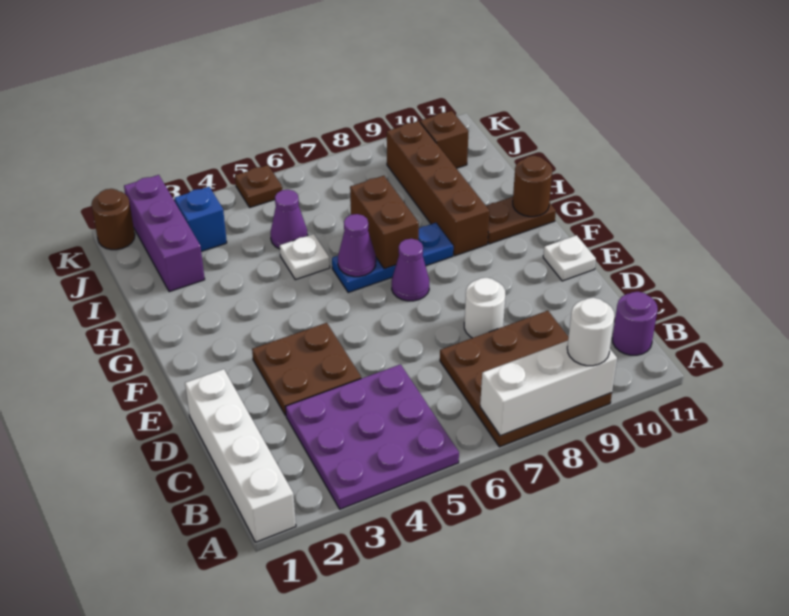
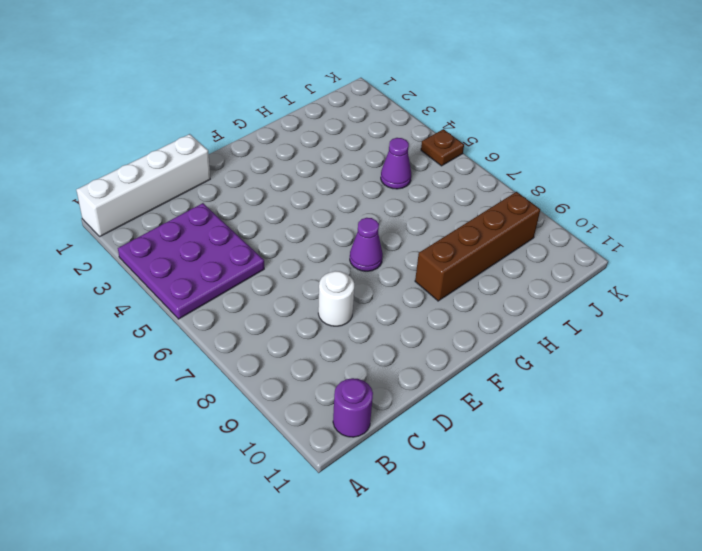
none -> brown plate A7:C9 level 1
none -> brown plate D3:E4 level 1
none -> white plate E11 level 1

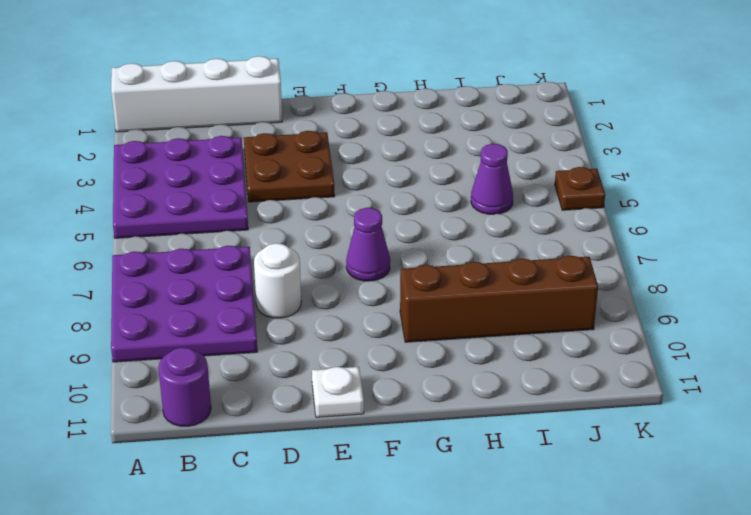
purple plate A7:C9 level 1 -> brown plate A7:C9 level 1
none -> blue plate G6:G8 level 1
none -> brown plate G10:G11 level 1
none -> white plate H5 level 1

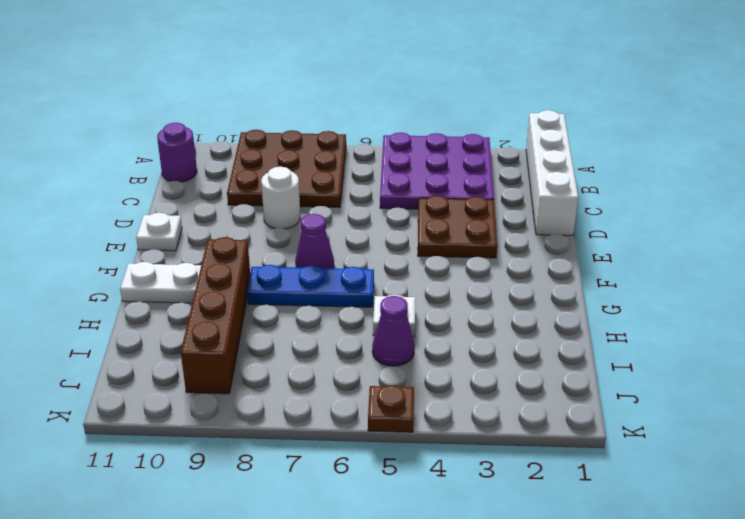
white plate G10:G11 level 1 -> brown plate G10:G11 level 1
none -> purple brick I2:K2 level 1
none -> blue brick J3 level 1
none -> brown brick J10 level 1

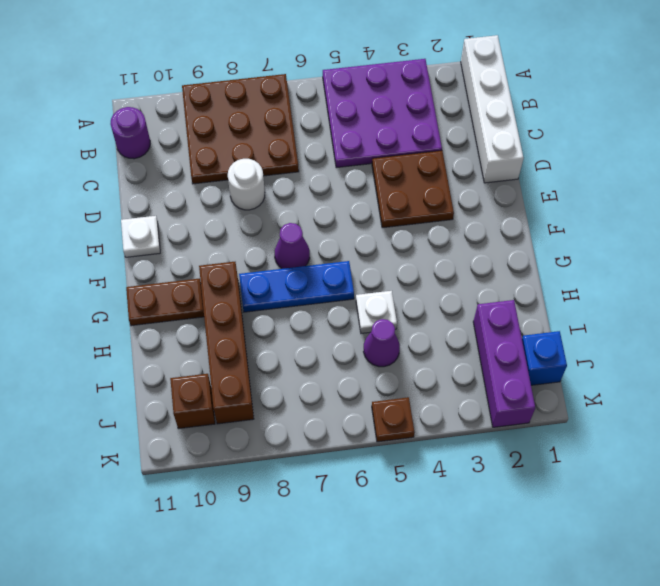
blue brick J1 level 1 -> blue brick J3 level 1
none -> brown round brick K1 level 1
none -> white brick A7:A9 level 2
none -> purple cone G6 level 2

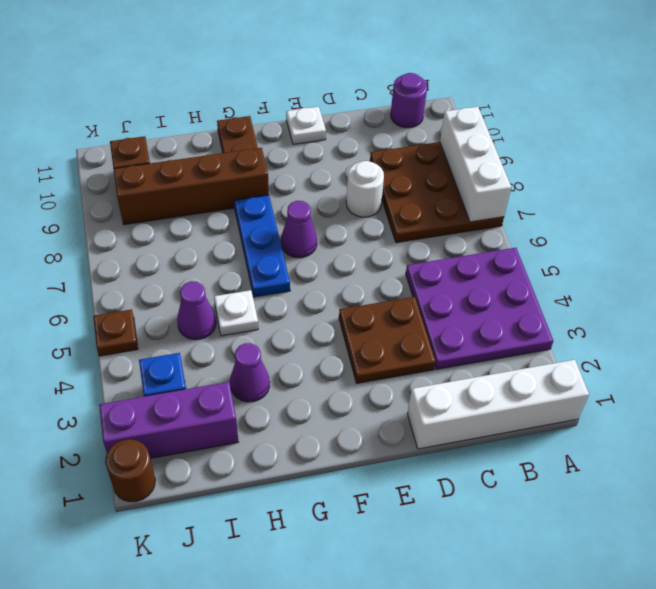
purple cone H3 level 1 -> purple cone G6 level 2
none -> brown brick G7:H7 level 2
none -> brown round brick G11 level 2
none -> white round brick A9 level 3

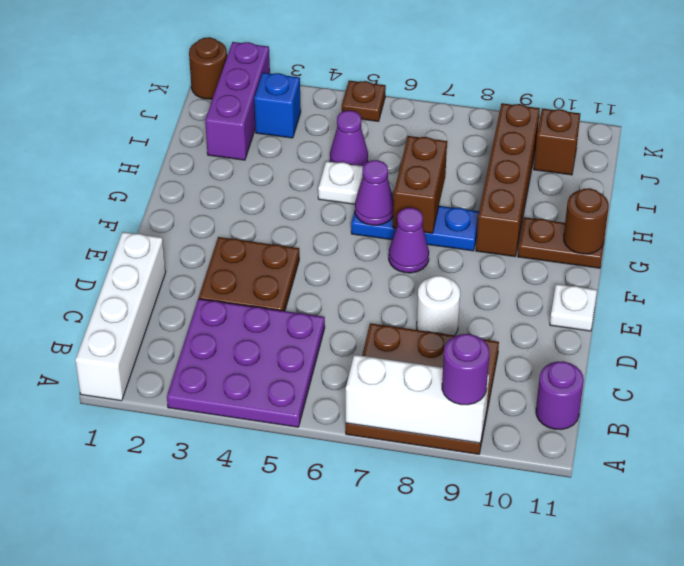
purple round brick A9 level 3 -> white round brick A9 level 3

